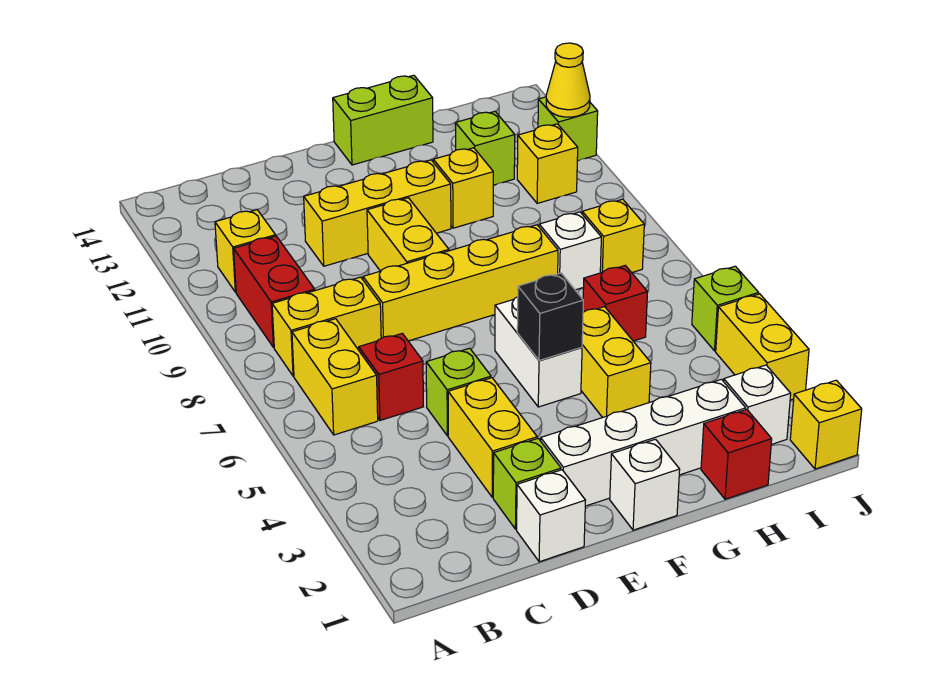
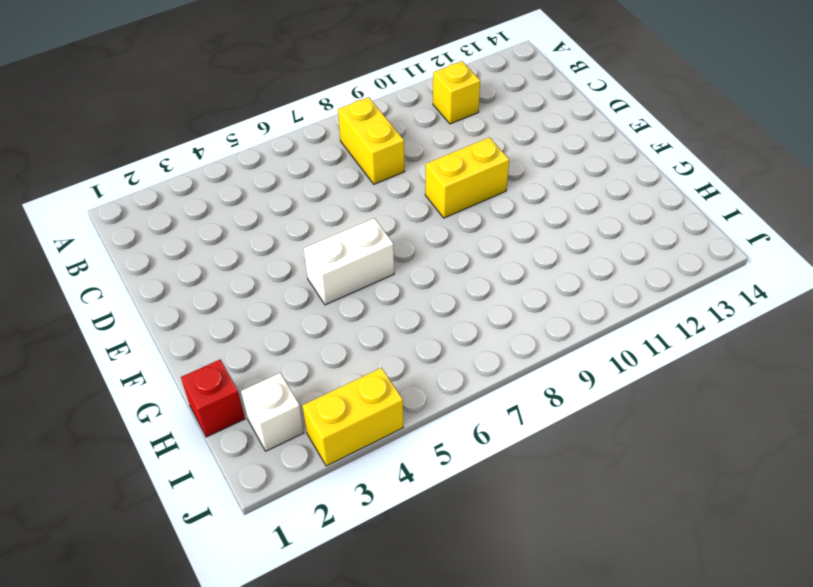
none -> yellow brick B6:B7 level 1
none -> red brick B9:B10 level 1
none -> red brick C6 level 1
none -> white brick D1 level 1

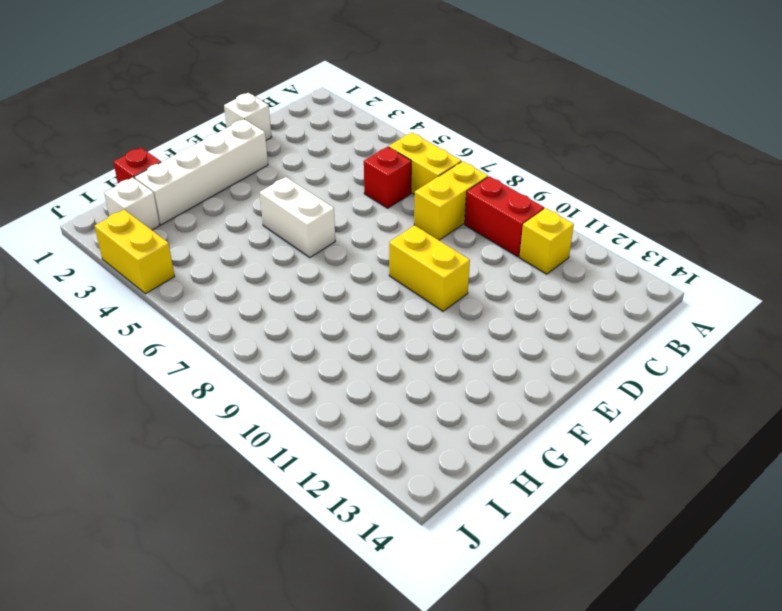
none -> lime brick D2 level 1
none -> yellow brick D3:D4 level 1
none -> lime brick D5 level 1
none -> yellow brick D8:G8 level 1

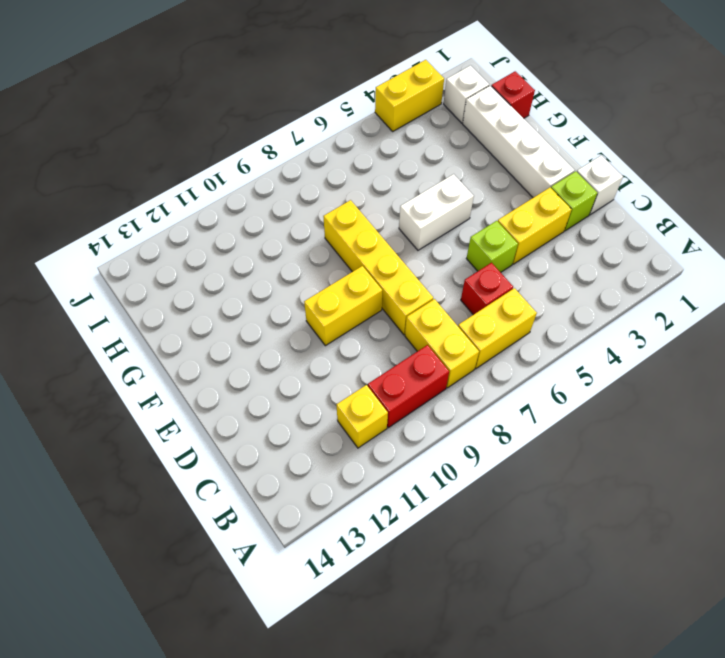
none -> yellow brick D11:F11 level 1
none -> white brick F1 level 1
none -> lime brick F14:G14 level 1
none -> yellow brick G4:G5 level 1

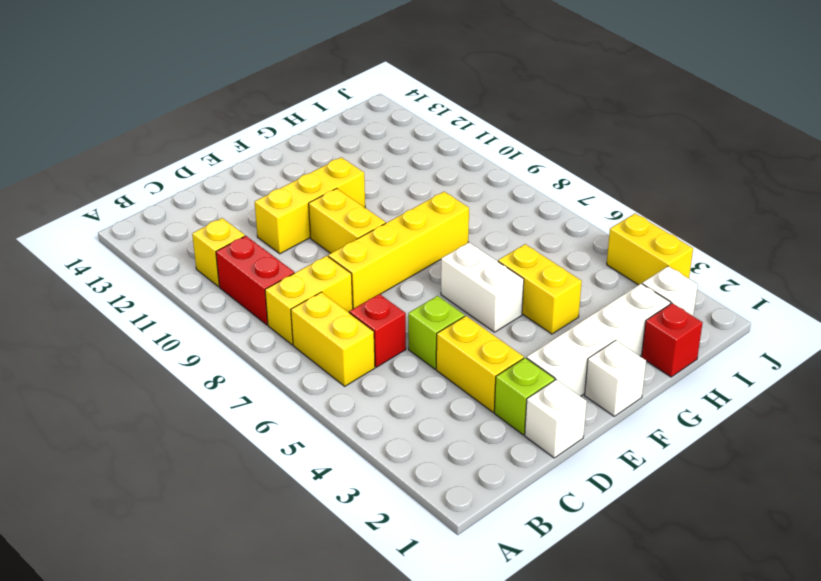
none -> lime brick F14:G14 level 1
none -> yellow brick G11 level 1
none -> red brick H6 level 1
none -> white brick H8 level 1

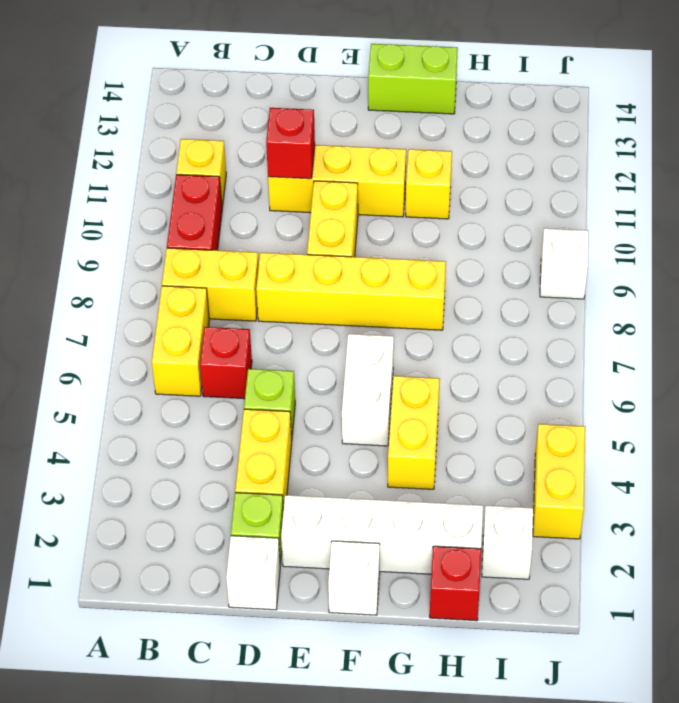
red brick D11 level 2 -> red brick H6 level 1
white brick J9 level 1 -> white brick H8 level 1
none -> lime brick H12 level 1
none -> yellow brick I8 level 1
none -> yellow brick I11 level 1
none -> yellow brick J1 level 1

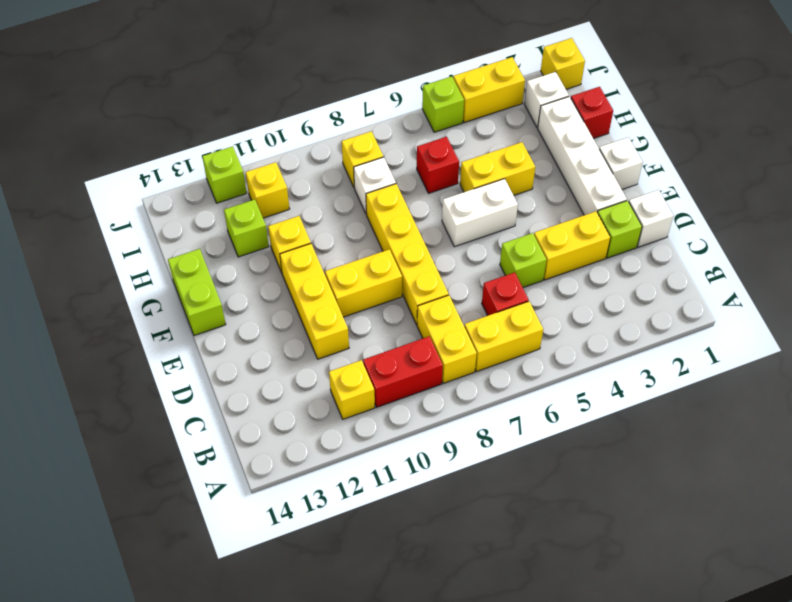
none -> black brick F5 level 2
none -> yellow cone J12 level 2

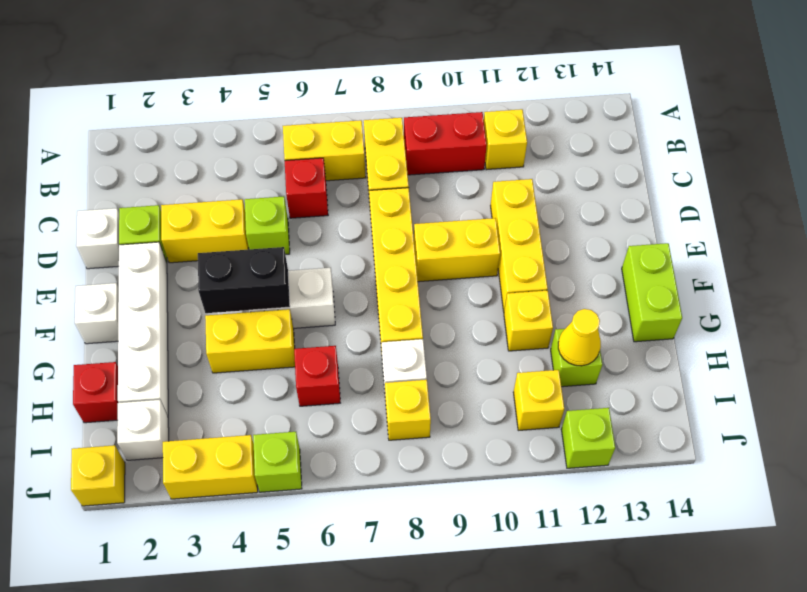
black brick F4:F5 level 2 -> black brick F5 level 2
yellow cone H12 level 2 -> yellow cone J12 level 2

